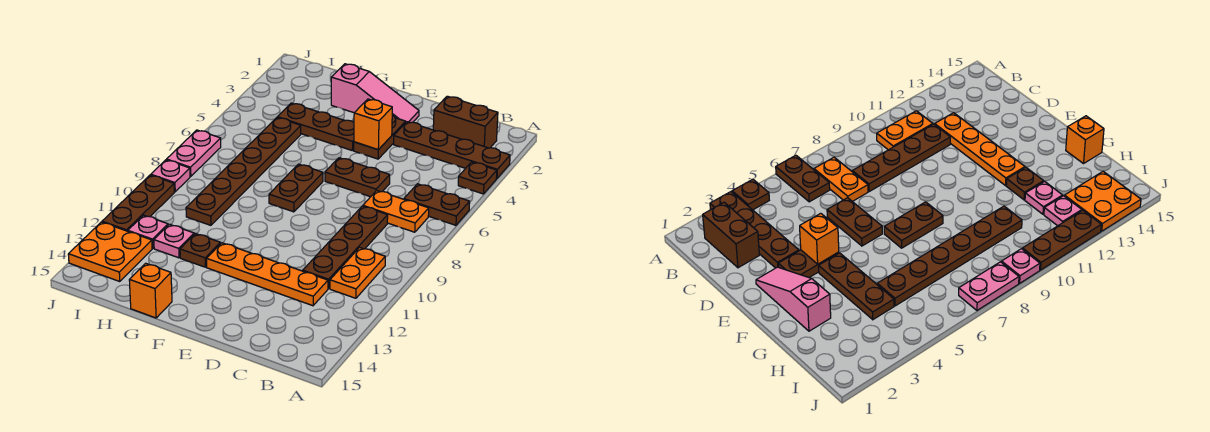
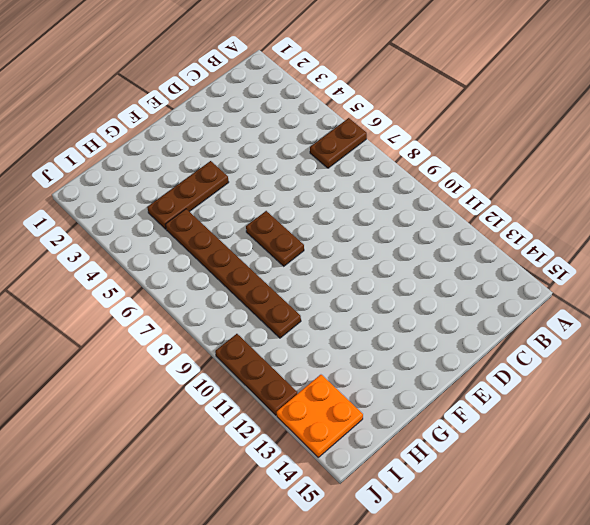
none -> brown plate A3:D3 level 1
none -> brown plate A4 level 1
none -> brown brick B2:C2 level 1

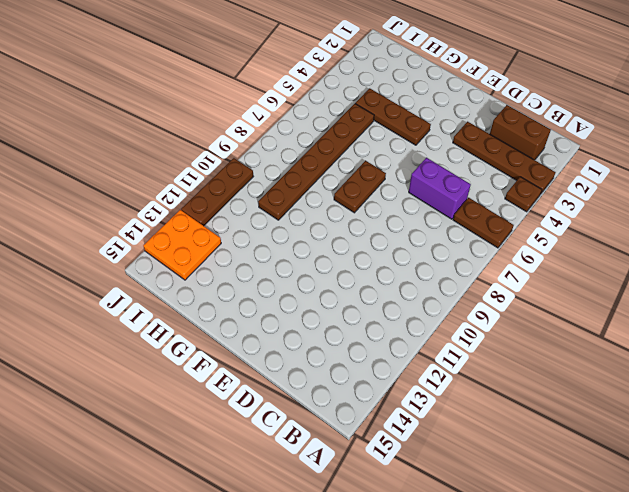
purple brick C6:D6 level 1 -> brown plate D6:E6 level 1
none -> orange plate B7:C7 level 1
none -> orange plate B10:B11 level 1
none -> brown plate C8:C11 level 1

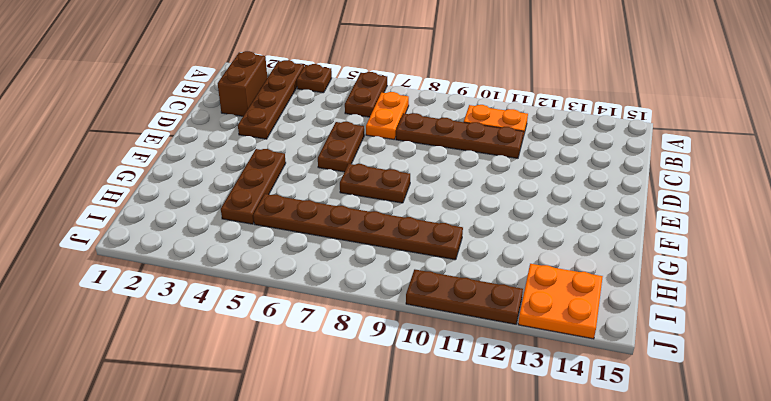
none -> orange plate C12:F12 level 1
none -> pink slope E2:G2 level 1 top G
none -> brown plate E3:E4 level 1

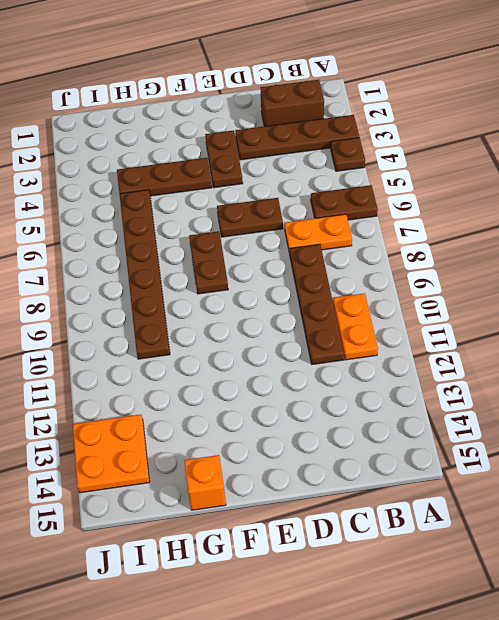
none -> orange plate C12:F12 level 1
none -> pink slope E2:G2 level 1 top G
none -> brown plate G12 level 1

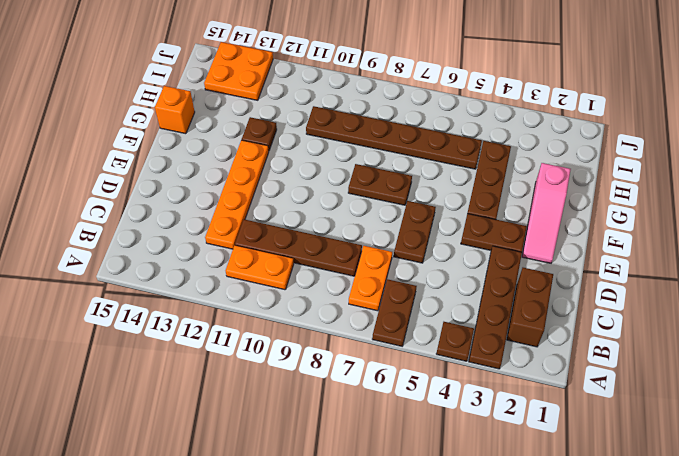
none -> pink plate H12 level 1
none -> pink plate I12 level 1
none -> pink plate J7:J8 level 1

